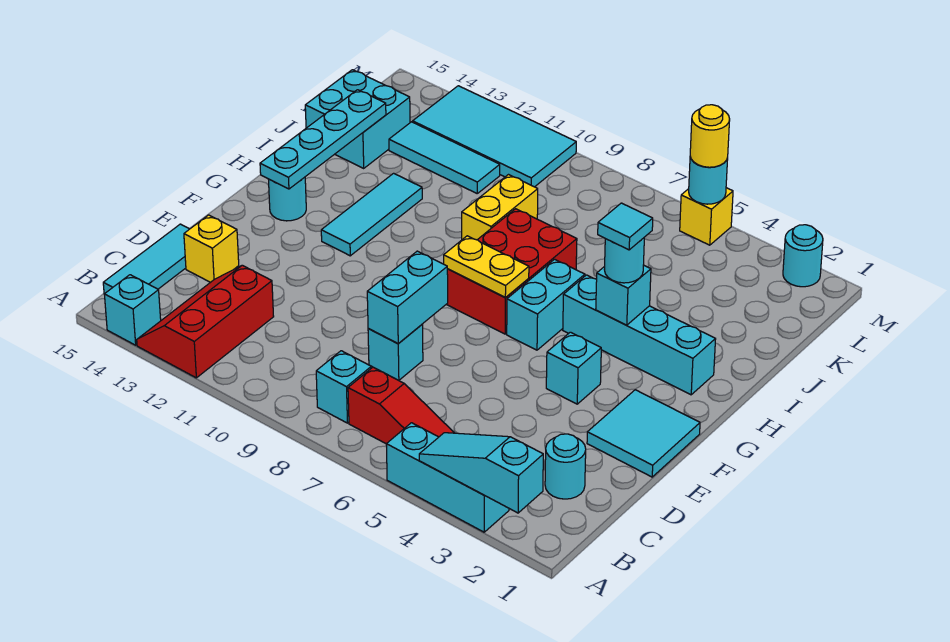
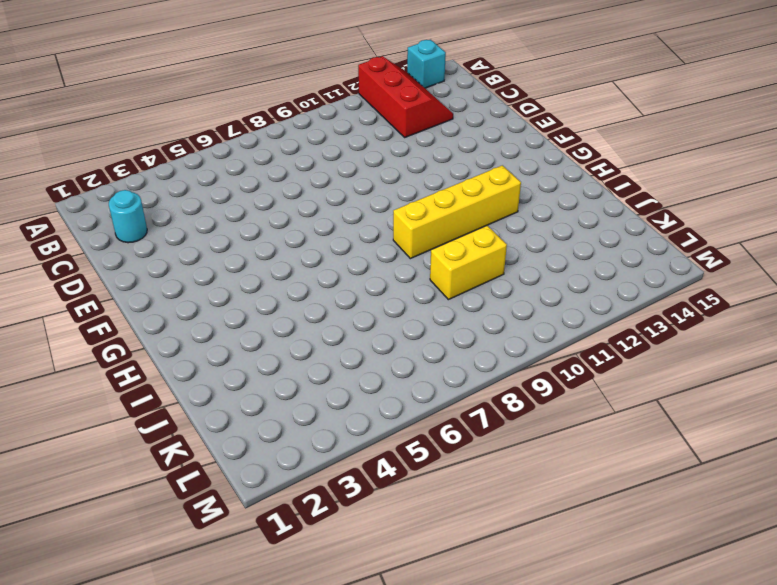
yellow brick H9:H12 level 1 -> cyan tile G12:I12 level 1
yellow brick J9:J10 level 1 -> yellow brick I9:J9 level 1
none -> cyan brick A3:A5 level 1
none -> red slope B5:B7 level 1 top 7
none -> cyan brick B8 level 1
none -> cyan tile B15:D15 level 1

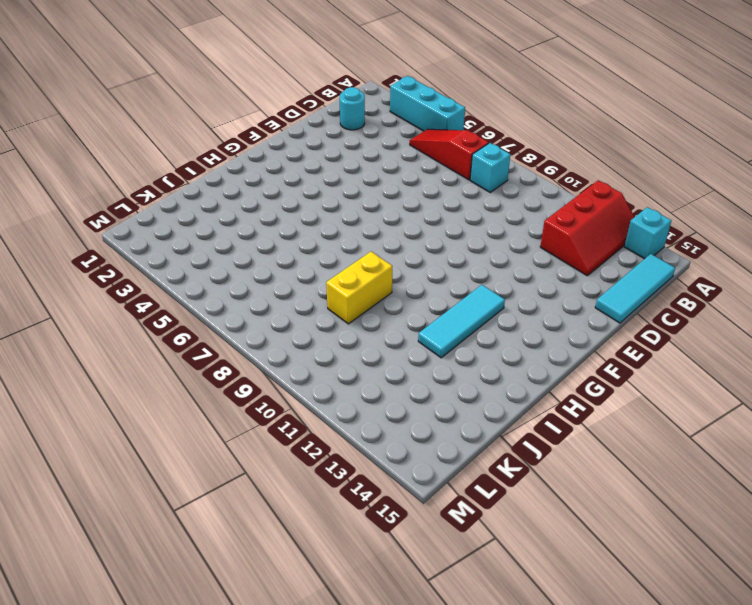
none -> cyan brick D8 level 1
none -> yellow brick D14 level 1
none -> cyan tile E1:F2 level 1
none -> cyan brick F4 level 1

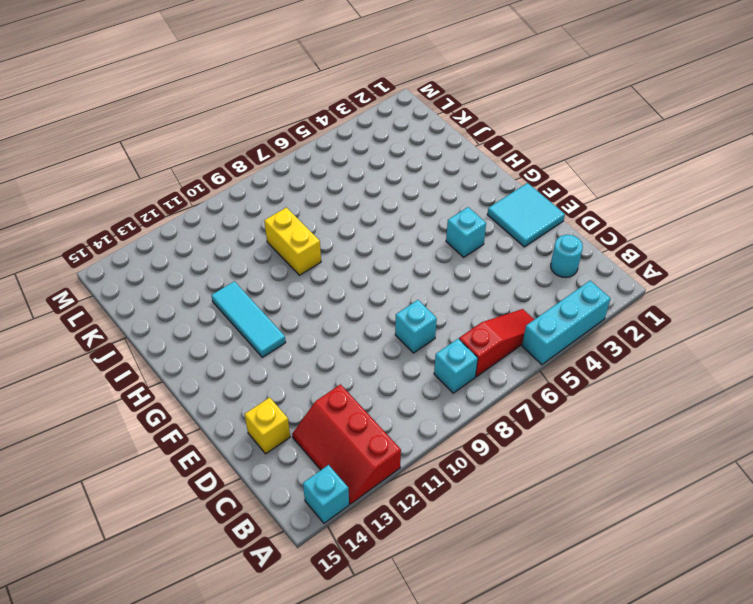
none -> cyan tile B15:D15 level 1
none -> cyan brick G6:H6 level 1
none -> red brick G7:I8 level 1
none -> cyan round brick G14 level 1

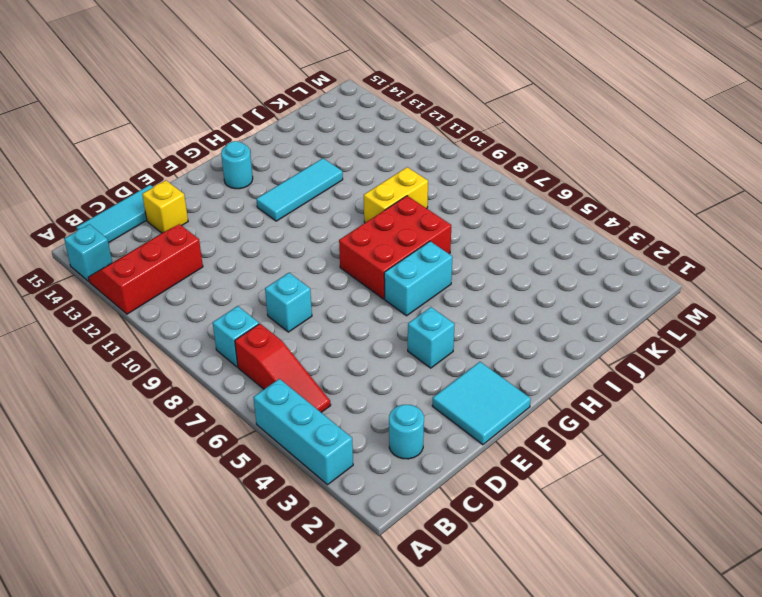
none -> cyan brick H2:H5 level 1
none -> cyan brick J14:K15 level 1
none -> cyan tile K11:K13 level 1
none -> cyan tile L10:M13 level 1

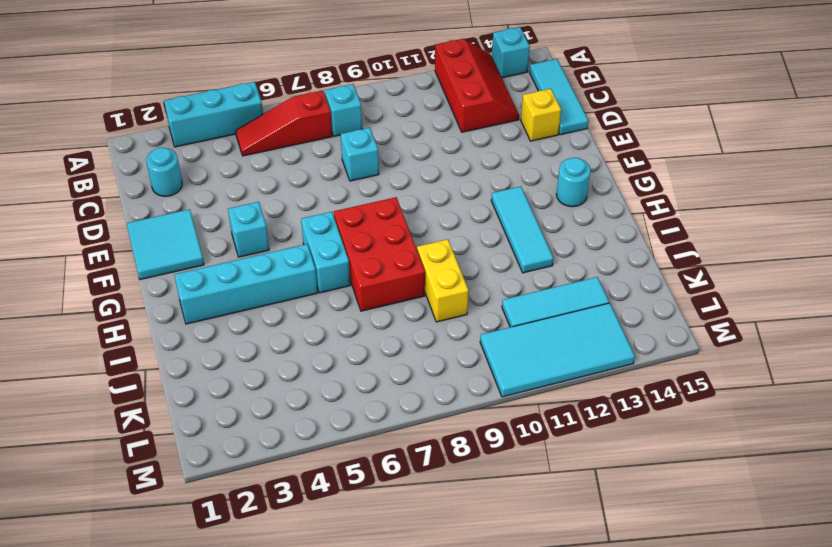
none -> cyan brick J14:K15 level 1
none -> cyan round brick M2 level 1
none -> yellow brick M5 level 1
none -> cyan slope A2:A4 level 2 top 2

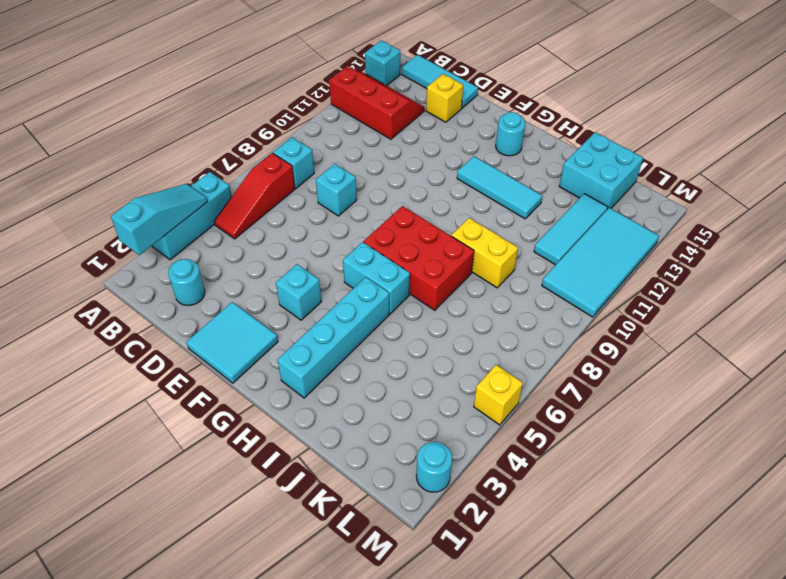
none -> cyan brick D8:E8 level 2
none -> yellow plate G7:G8 level 2
none -> cyan plate G14:J14 level 2
none -> cyan brick H4 level 2

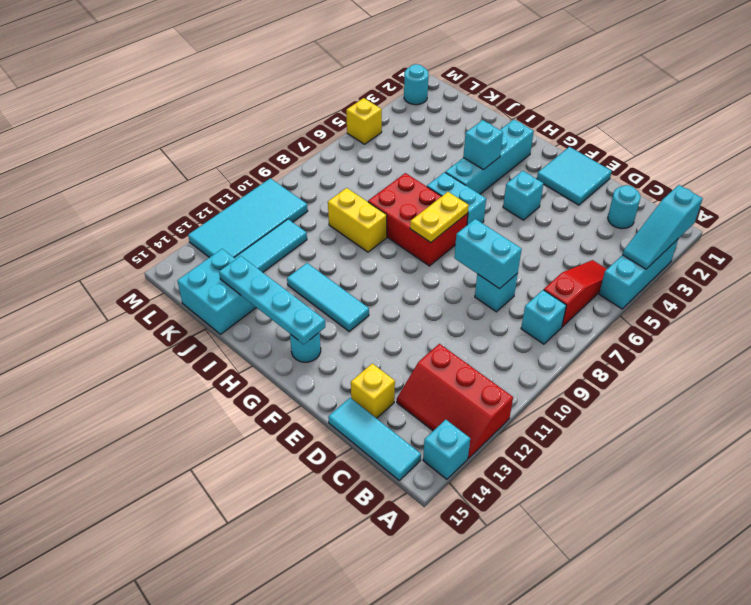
none -> cyan round brick M5 level 2
none -> cyan round brick H4 level 3
none -> yellow round brick M5 level 3
none -> cyan tile H4 level 4

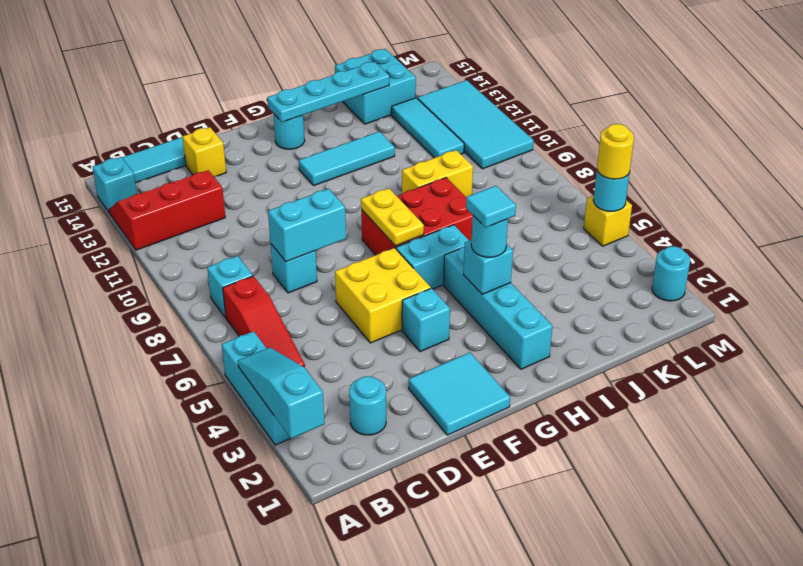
yellow brick E5:F6 level 1 -> none

